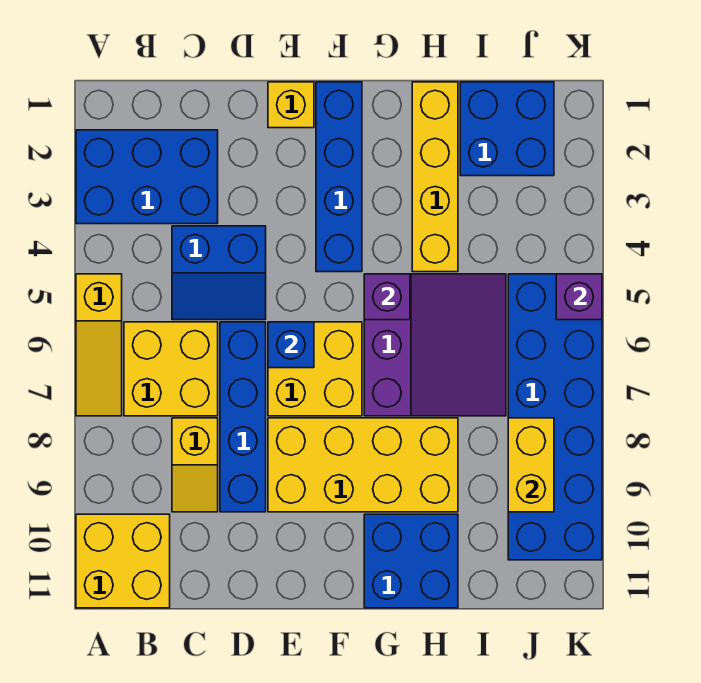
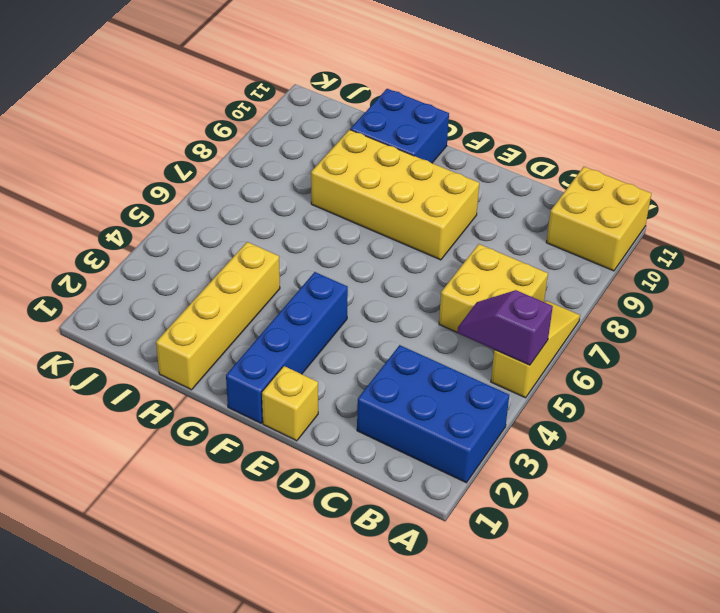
purple slope A5:B5 level 2 top A -> none
none -> blue slope C4:D5 level 1 top 4
none -> yellow slope C8:C9 level 1 top 8
none -> blue brick D6:D9 level 1

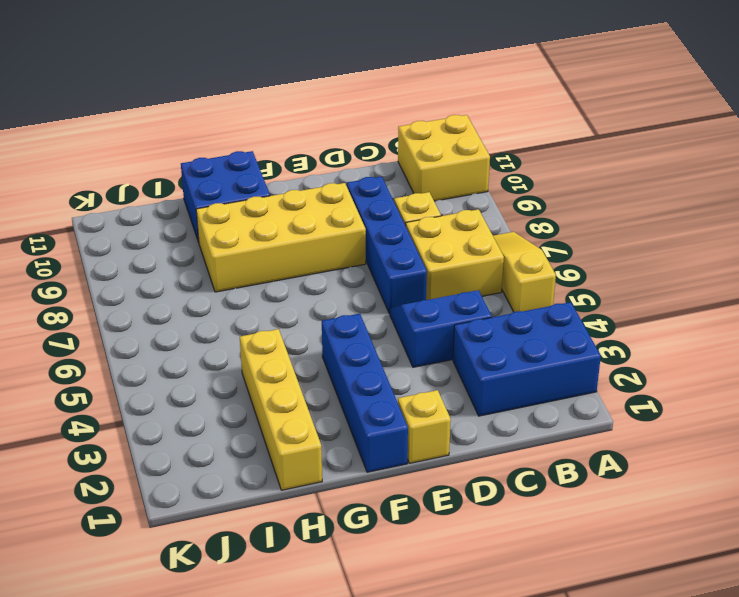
none -> yellow brick E6:F7 level 1
none -> purple slope G5:I7 level 1 top G
none -> blue brick I1:J2 level 1

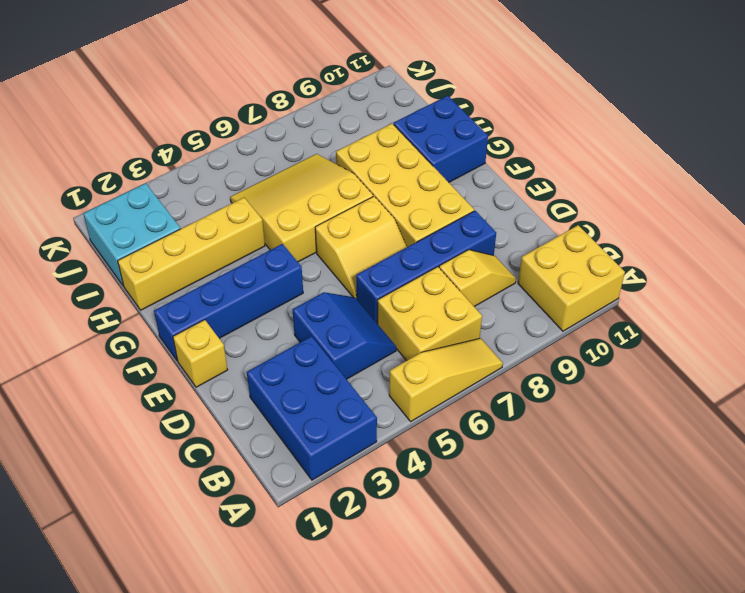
yellow slope E6:F7 level 1 top F -> yellow brick E6:F7 level 1
yellow slope G5:I7 level 1 top G -> purple slope G5:I7 level 1 top G
cyan brick I1:J2 level 1 -> blue brick I1:J2 level 1
none -> blue brick J5:K10 level 1
none -> blue brick E6 level 2
none -> purple brick G5 level 2

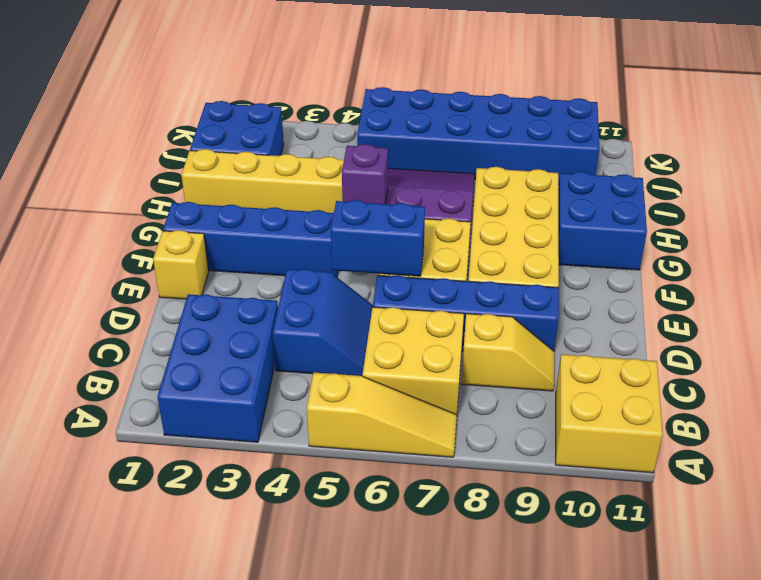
blue brick E5:E6 level 2 -> blue brick E6 level 2
none -> yellow brick J8:J9 level 2
none -> purple brick K5 level 2

